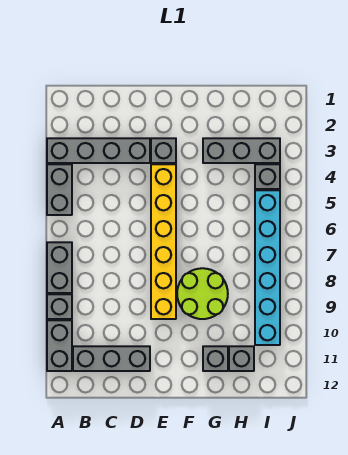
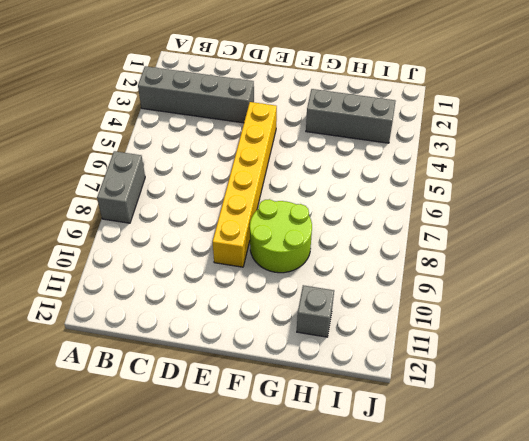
none -> grey brick A4:A5 level 1
none -> grey brick A9 level 1
none -> grey brick A10:A11 level 1

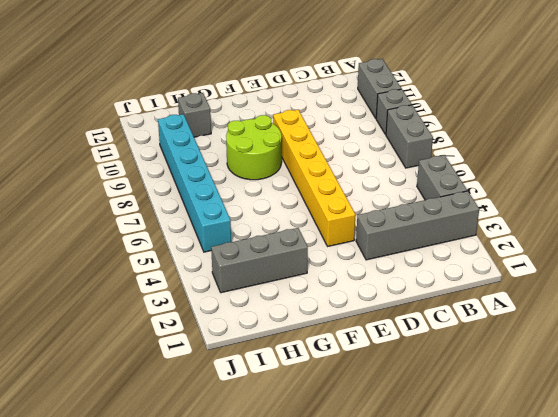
none -> grey brick B11:D11 level 1
none -> grey brick E3 level 1
none -> grey brick G11 level 1

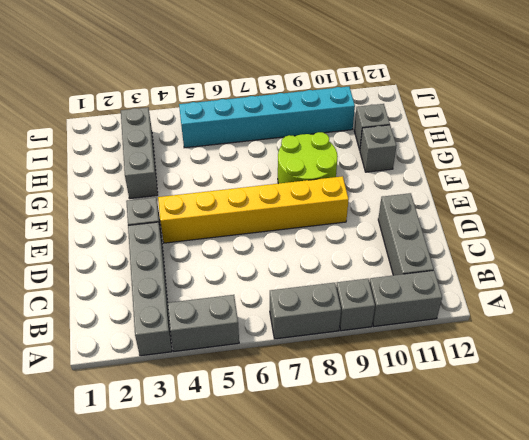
none -> grey brick I4 level 1

